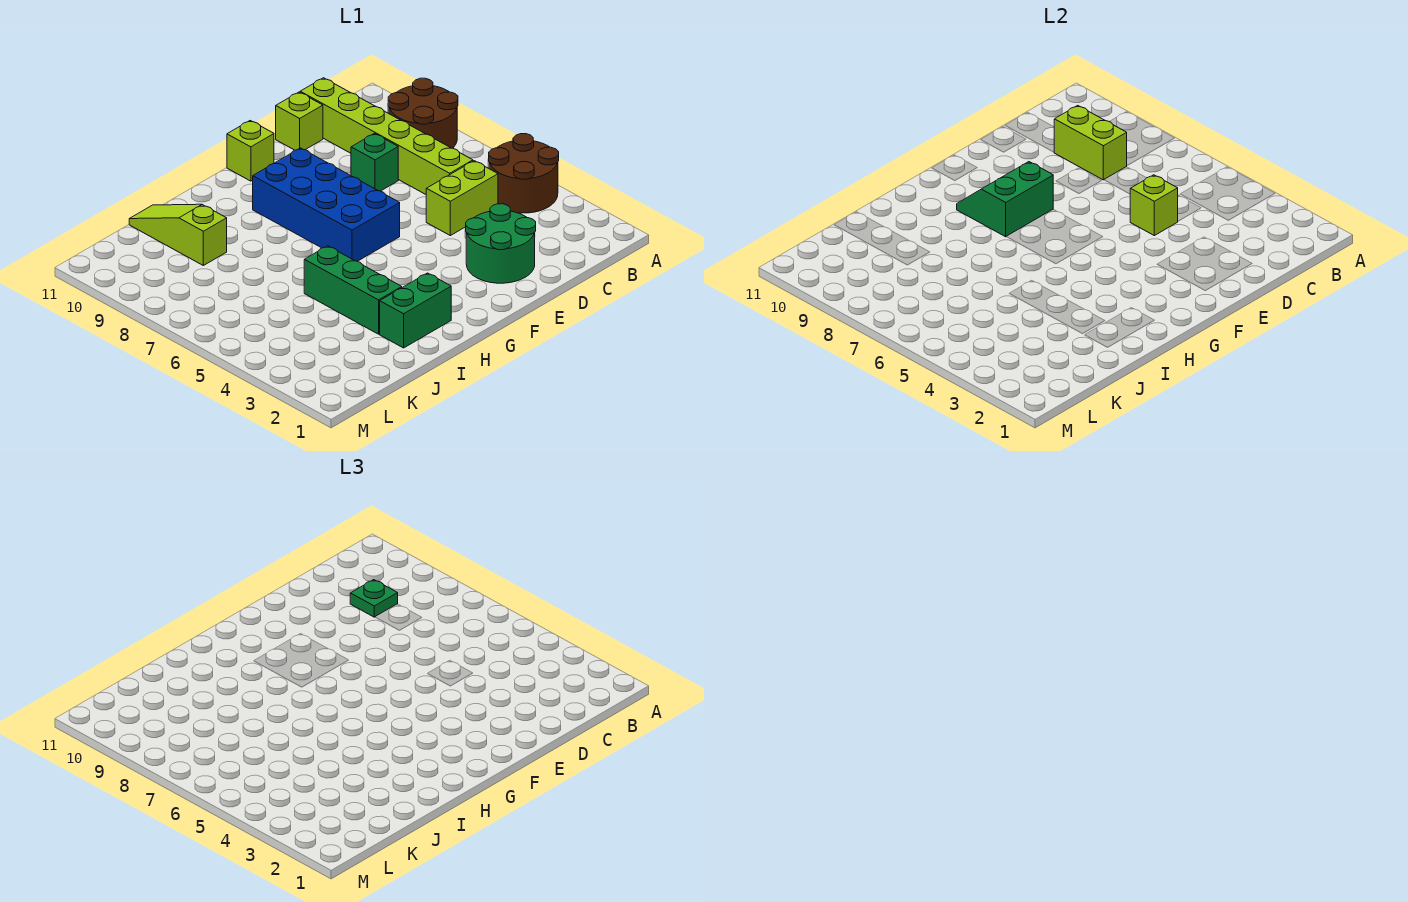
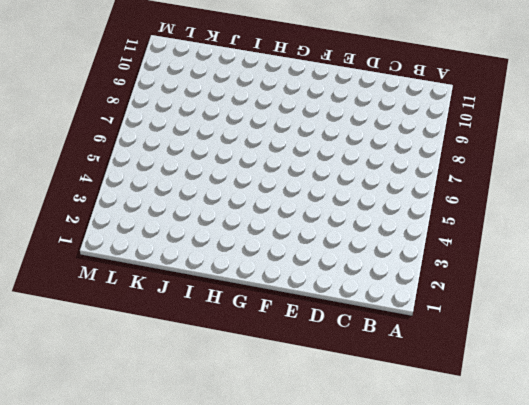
none -> brown round brick A4:B5 level 1
none -> brown round brick A8:B9 level 1
none -> lime brick C5:D5 level 1

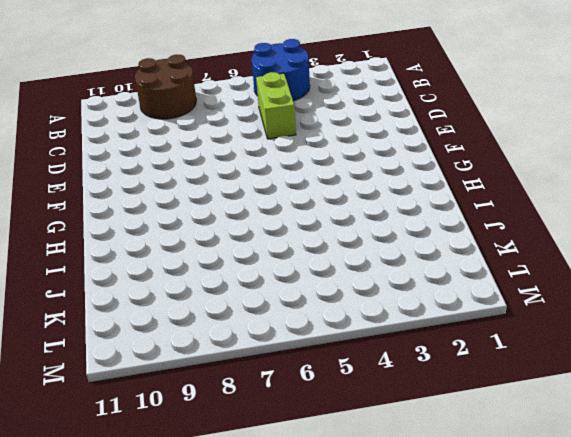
blue round brick A4:B5 level 1 -> brown round brick A4:B5 level 1
none -> lime brick C6:C11 level 1
none -> green round brick D2:E3 level 1
none -> green brick D8 level 1

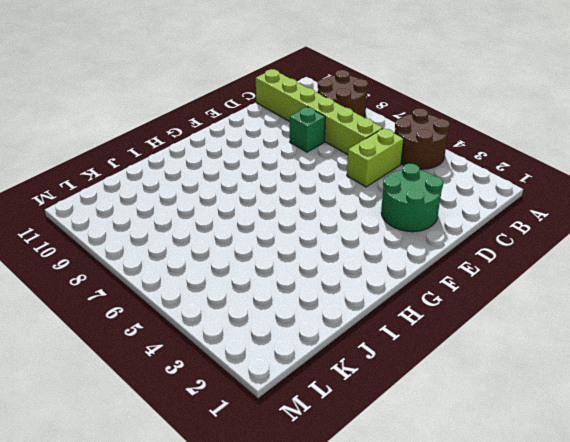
none -> lime brick D11 level 1
none -> blue brick F6:G9 level 1
none -> lime brick F11 level 1

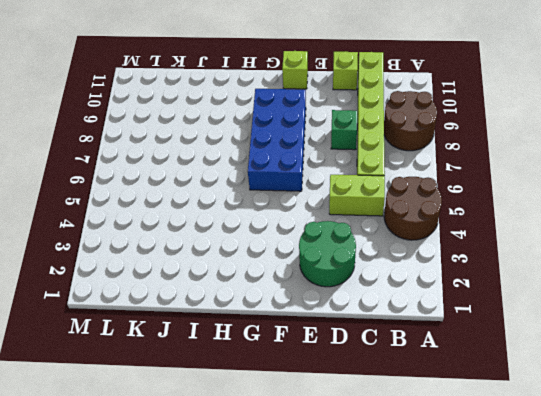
none -> green brick H2:I2 level 1
none -> green brick I3:I5 level 1
none -> lime slope J9:J11 level 1 top 9

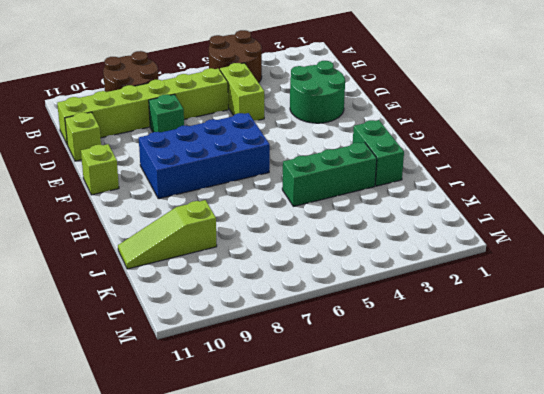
none -> lime brick C8:C9 level 2
none -> lime brick D5 level 2
none -> green slope F8:G9 level 2 top 8

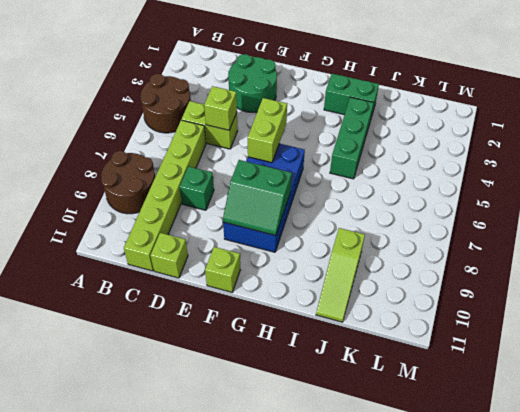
lime brick F5:F6 level 2 -> lime brick C8:C9 level 2
none -> green plate C9 level 3

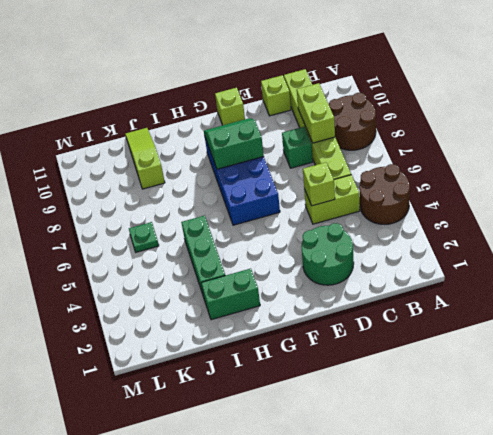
green plate K6 level 1 -> green plate C9 level 3

